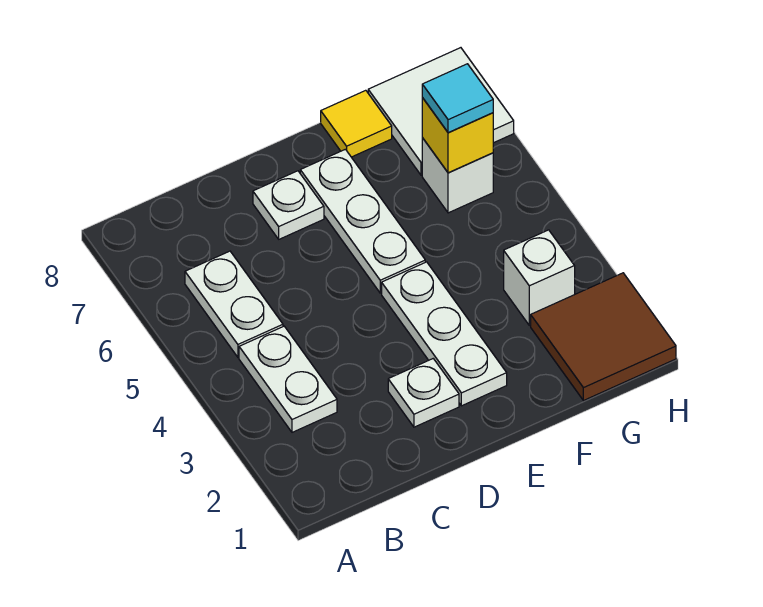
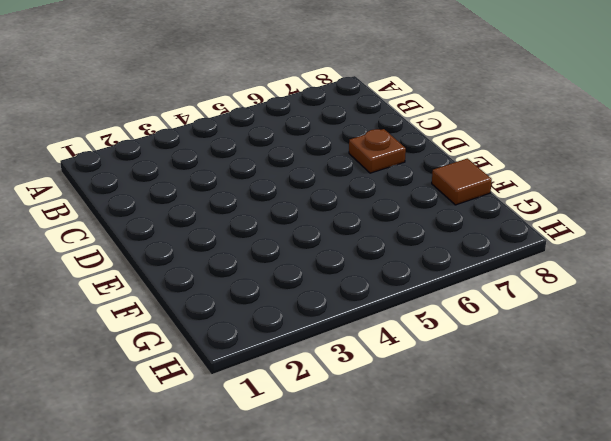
brown plate D7 level 1 -> white plate D7 level 1
brown tile F8 level 1 -> yellow tile F8 level 1
none -> white plate B3:B4 level 1
none -> white plate B5:B6 level 1
none -> white plate D2 level 1

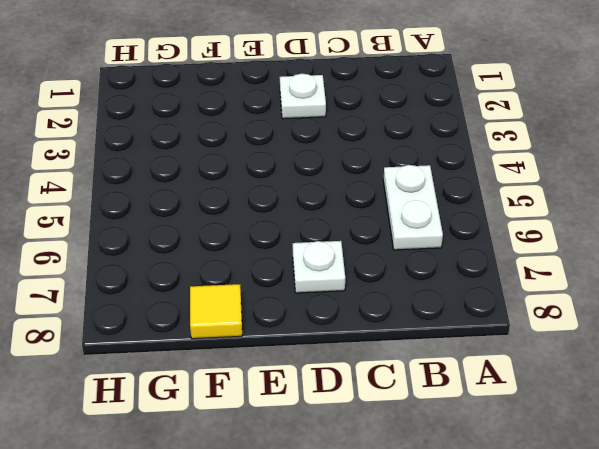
none -> white plate B3:B4 level 1
none -> white plate E2:E4 level 1
none -> white plate E5:E7 level 1

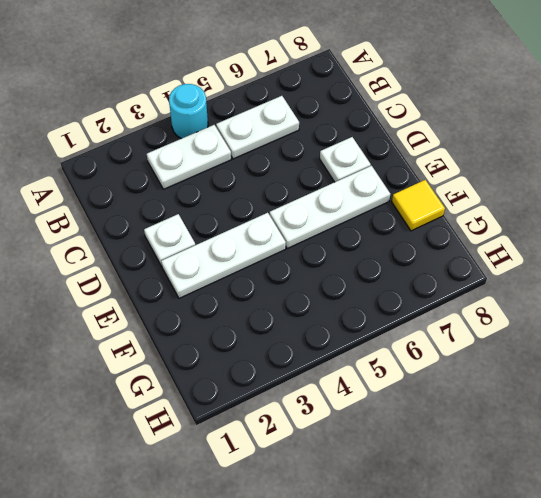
cyan round brick A4 level 1 -> none
none -> brown tile G1:H2 level 1
none -> white brick G3 level 1
none -> white brick G6 level 1

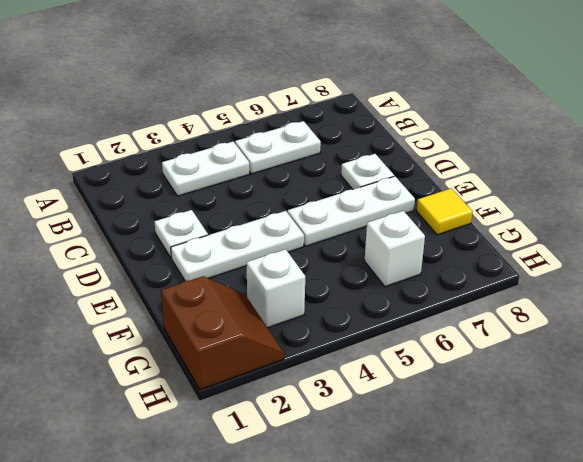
brown slope G1:H2 level 1 top 1 -> brown tile G1:H2 level 1
none -> white tile G7:H8 level 1
none -> yellow brick G6 level 2
none -> cyan tile G6 level 3

